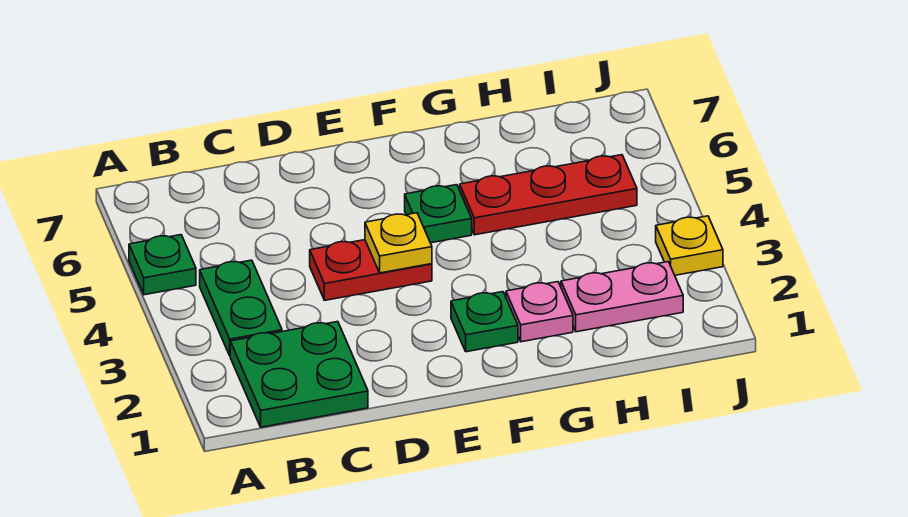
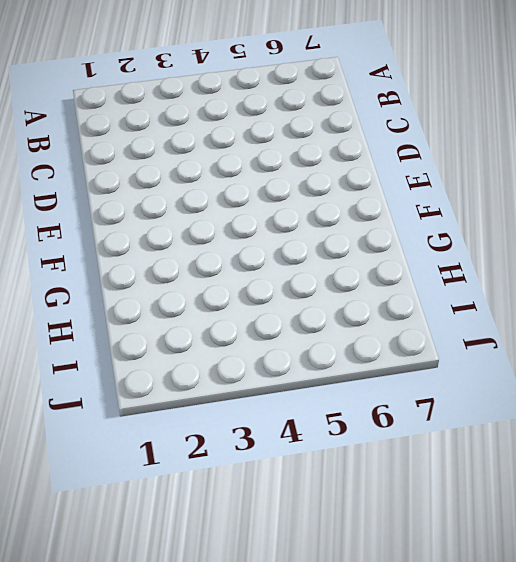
none -> green plate A5 level 1
none -> green plate B1:C2 level 1

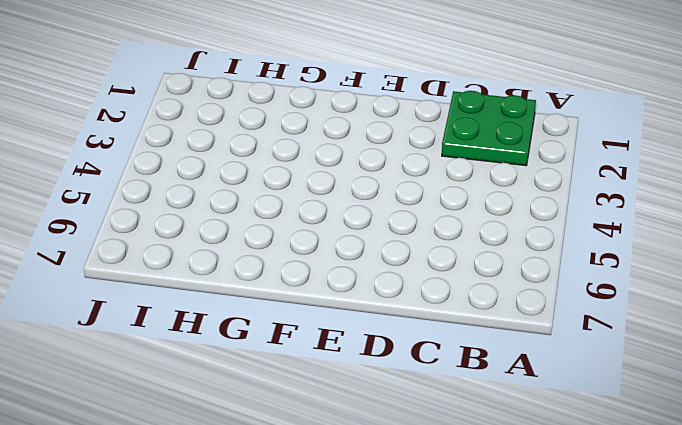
none -> green plate A5 level 1
none -> green plate B3:B4 level 1

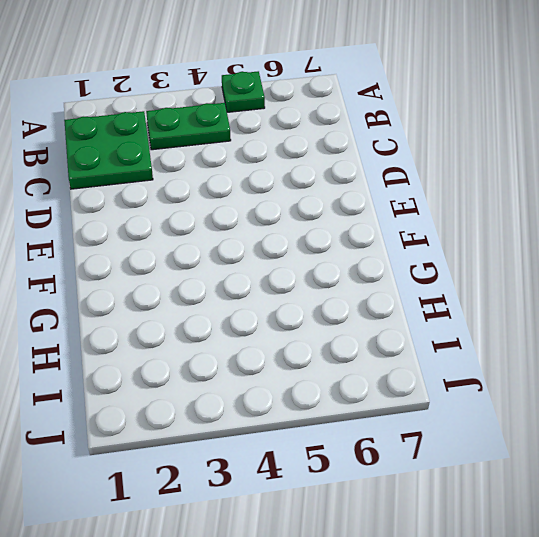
none -> red plate D4:E4 level 1
none -> green plate F2 level 1

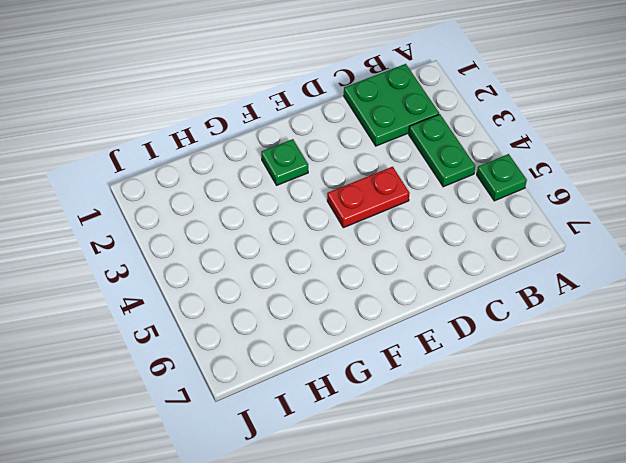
none -> green plate F5 level 1
none -> pink plate G2 level 1

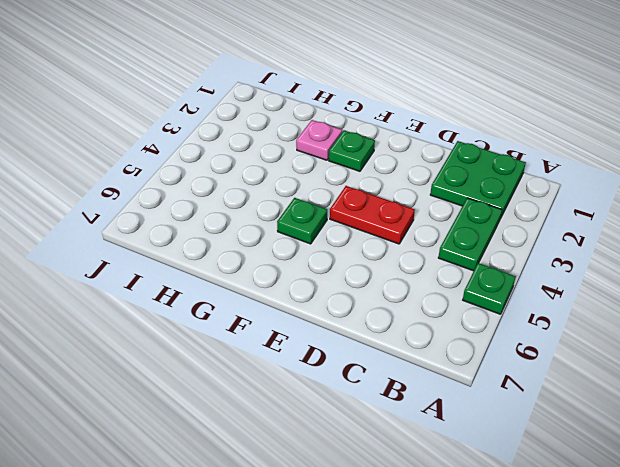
none -> red plate G5:I5 level 1
none -> pink plate H2:I2 level 1

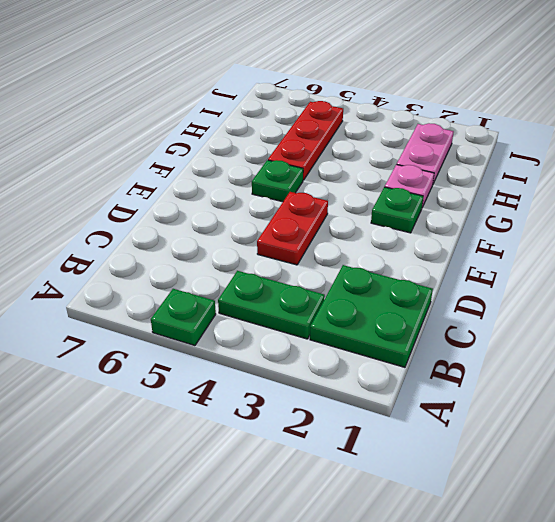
none -> yellow plate J3 level 1
none -> yellow plate E4 level 2

